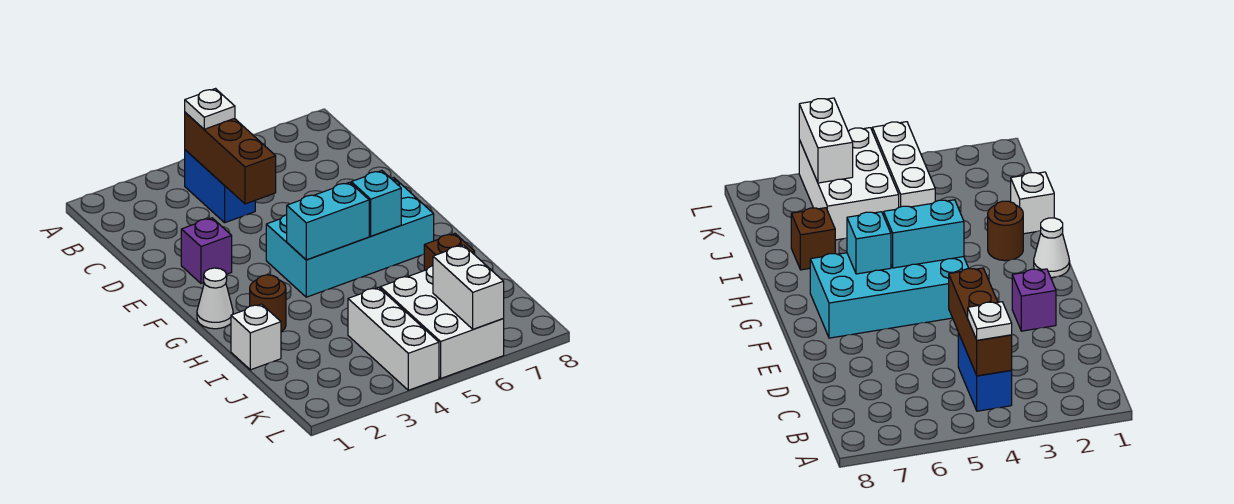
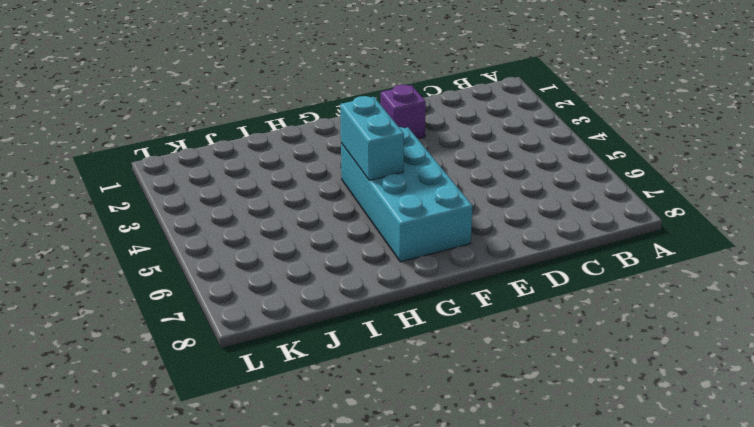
none -> blue brick B4:C4 level 1
none -> white cone G1 level 1
none -> brown round brick H2 level 1

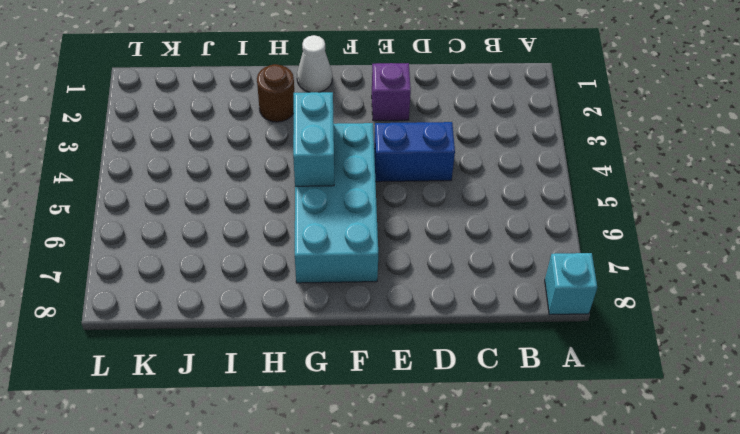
cyan brick A8 level 1 -> cyan brick G6 level 2
blue brick D4:E4 level 1 -> blue brick B4:C4 level 1
none -> white brick I1 level 1
none -> brown brick I7 level 1
none -> white brick J4:L4 level 1

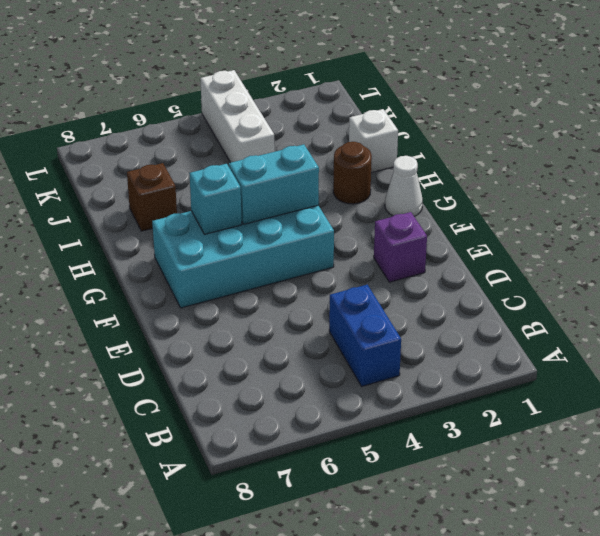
none -> white brick J5:L6 level 1
none -> brown brick B4:D4 level 2
none -> white brick K6:L6 level 2

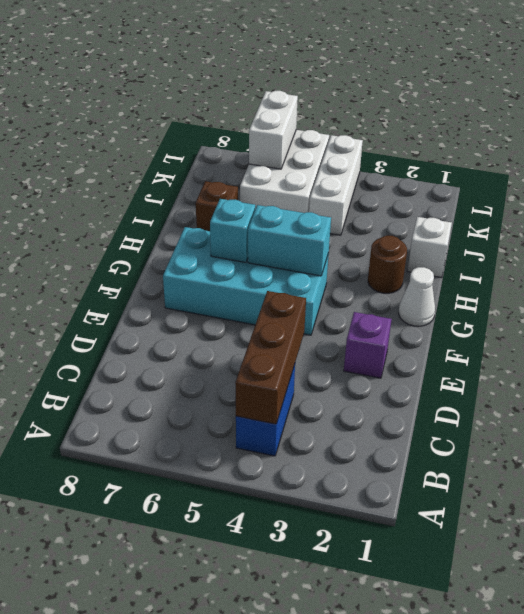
none -> white plate B4 level 3

